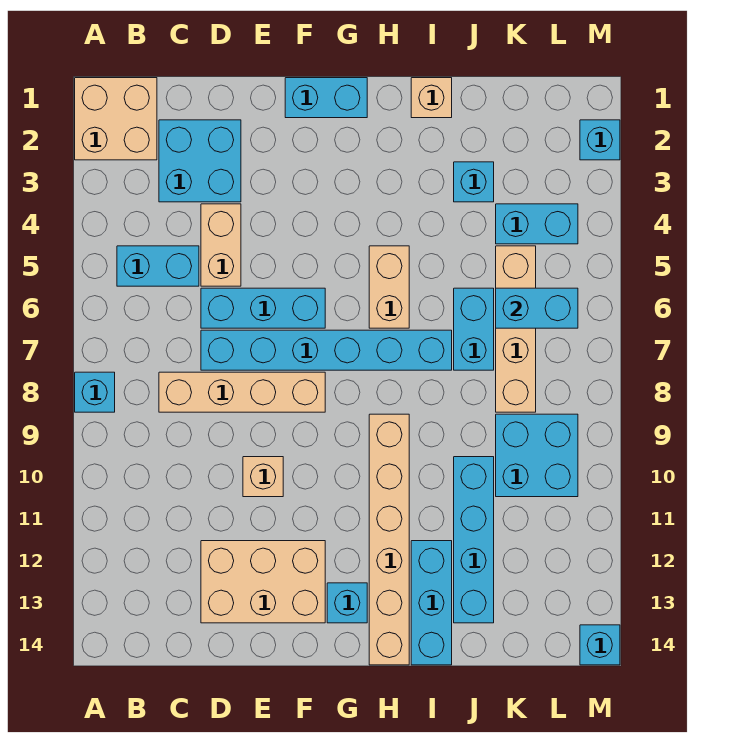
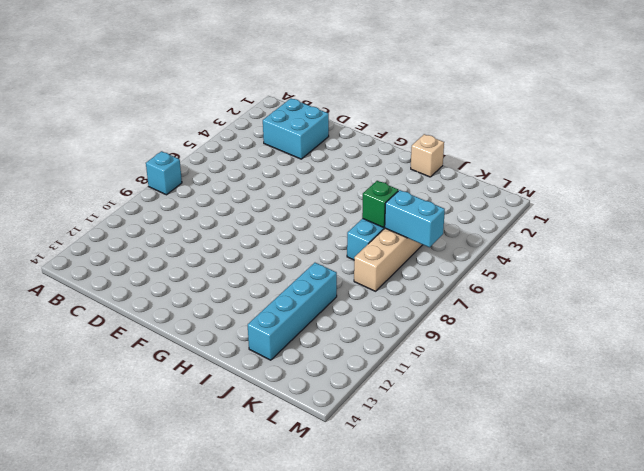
green brick J6 level 2 -> none
none -> tan brick A1:B2 level 1
none -> cyan brick B5:C5 level 1
none -> tan brick C8:F8 level 1

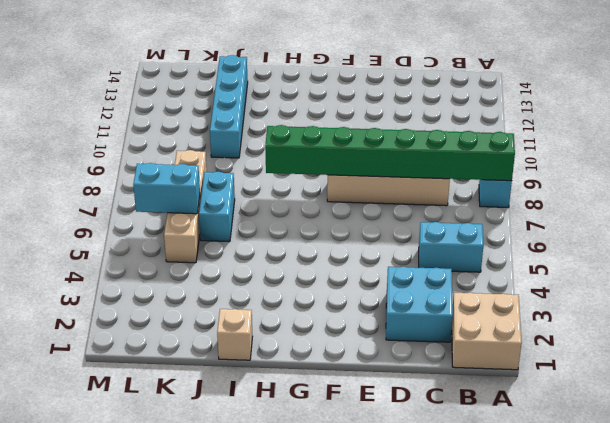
green brick A8:H8 level 2 -> none
none -> tan brick D4:D5 level 1
none -> cyan brick D6:F6 level 1
none -> cyan brick D7:I7 level 1

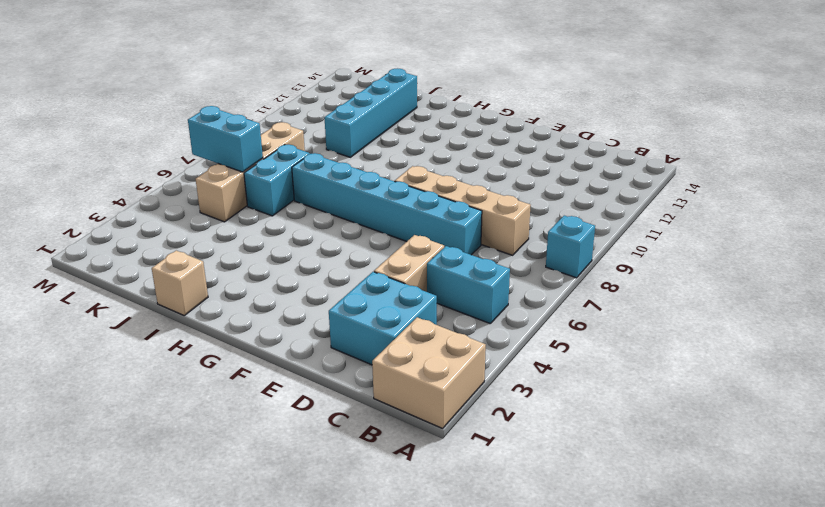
none -> cyan brick D6:F6 level 1
none -> tan brick D12:F13 level 1
none -> tan brick E10 level 1

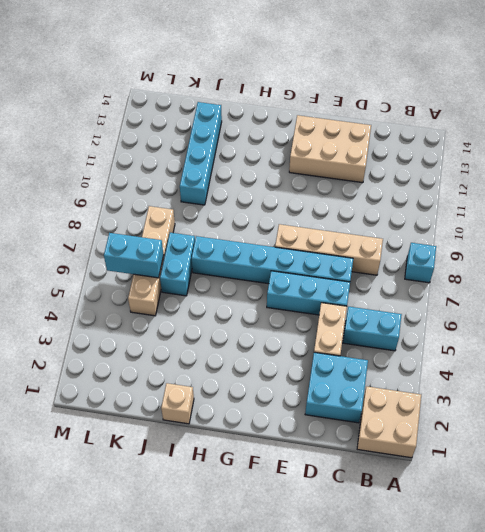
none -> tan brick E10 level 1
none -> cyan brick F1:G1 level 1
none -> cyan brick G13 level 1

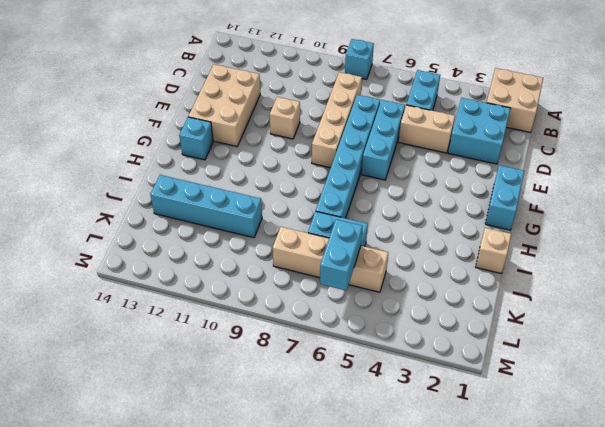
none -> tan brick H5:H6 level 1
none -> tan brick H9:H14 level 1
none -> cyan brick I12:I14 level 1

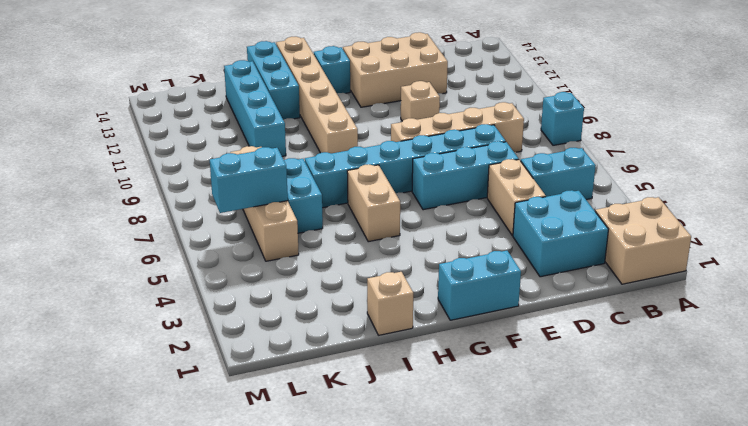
none -> cyan brick J3 level 1
none -> cyan brick K4:L4 level 1
none -> cyan brick K9:L10 level 1

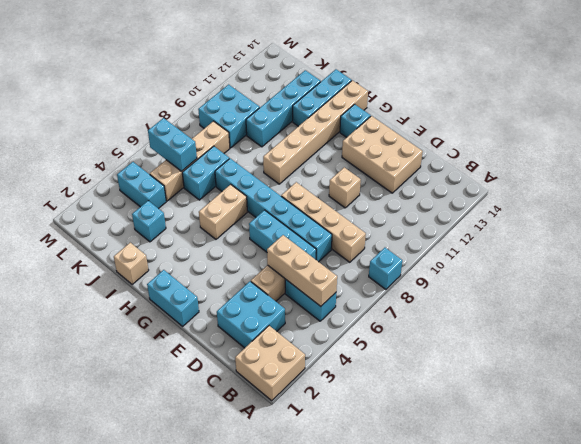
tan brick B5:D5 level 2 -> none
none -> cyan brick M2 level 1
none -> cyan brick M14 level 1

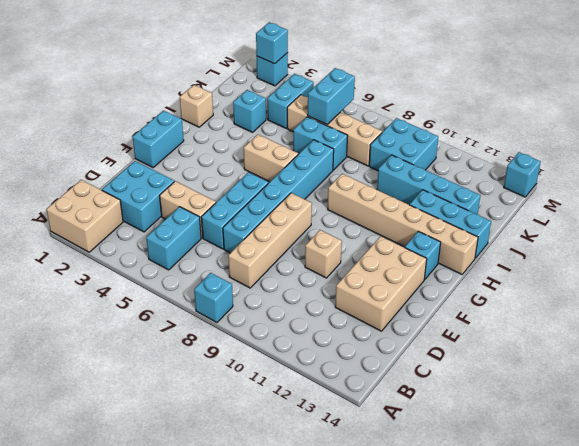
cyan brick M2 level 2 -> none

